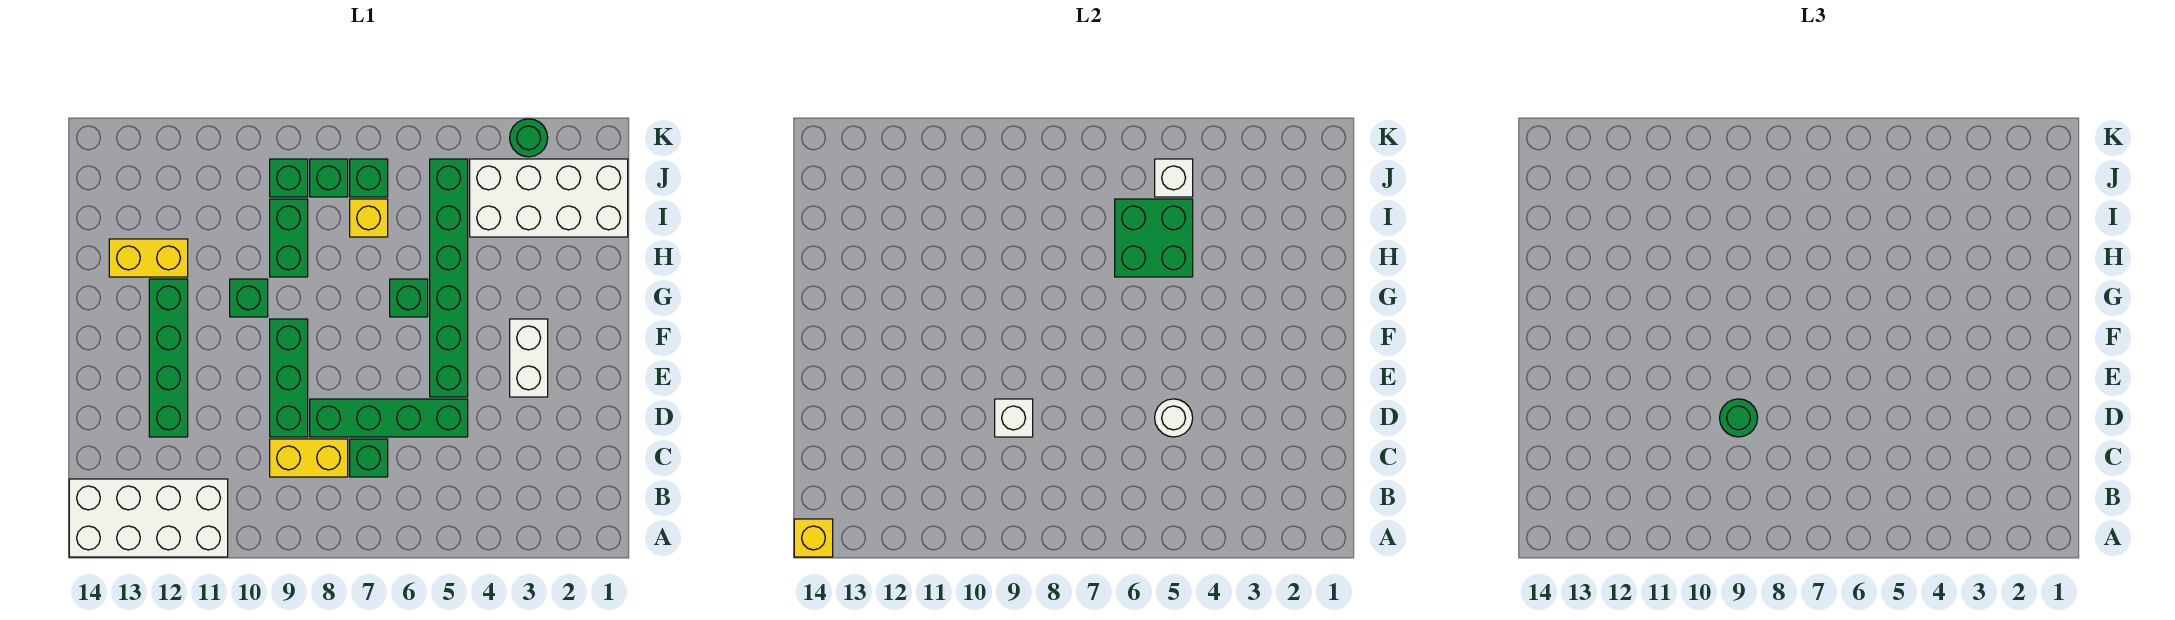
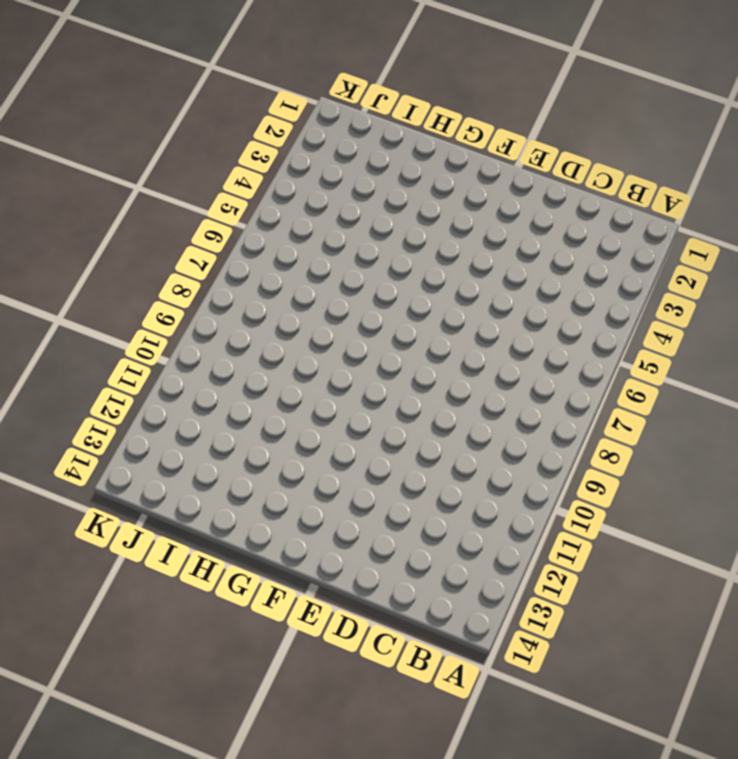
none -> white brick A11:B14 level 1
none -> green brick C7 level 1
none -> yellow brick C8:C9 level 1

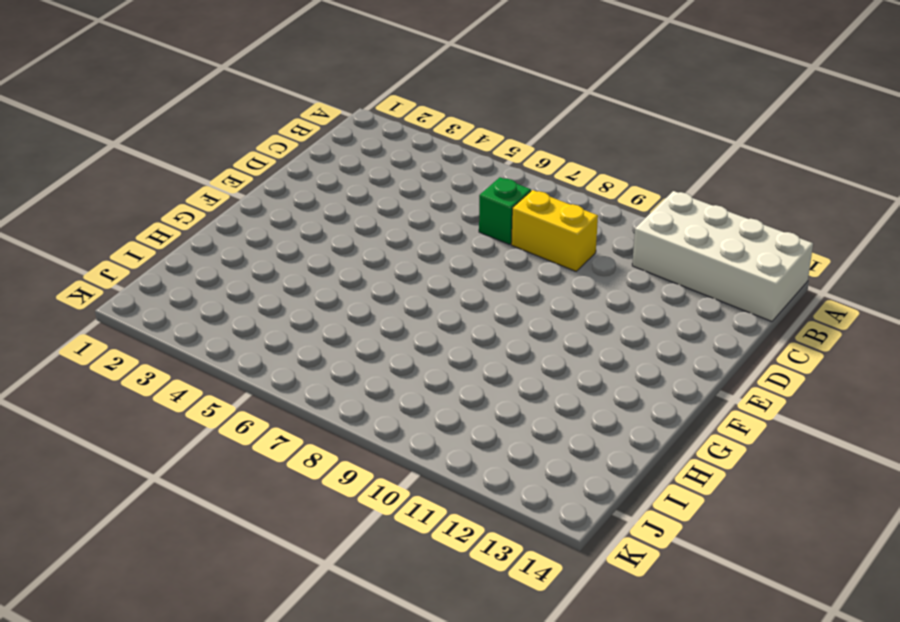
none -> green brick D5:D8 level 1
none -> green brick D9:F9 level 1
none -> green brick D12:G12 level 1

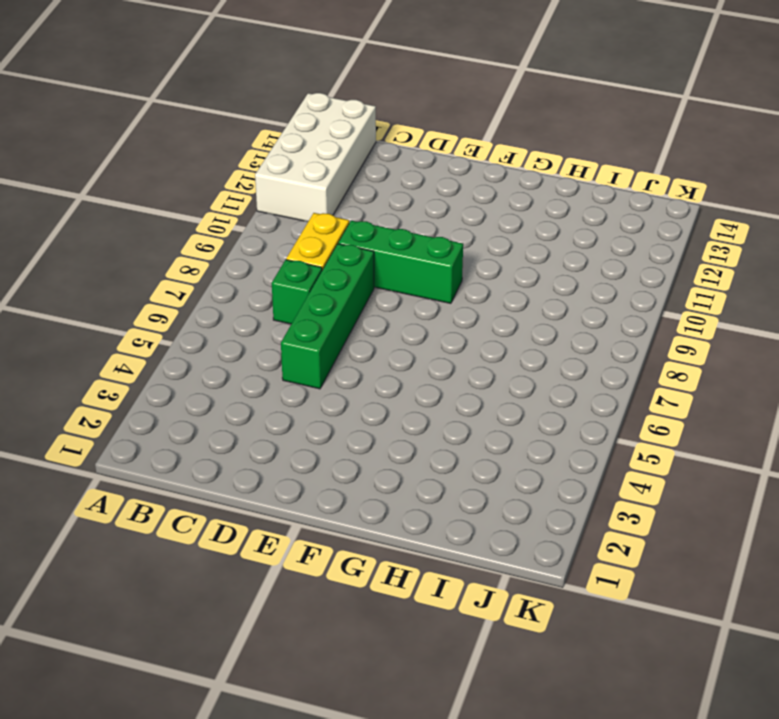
none -> green brick D12:G12 level 1
none -> white brick E3:F3 level 1
none -> green brick E5:J5 level 1

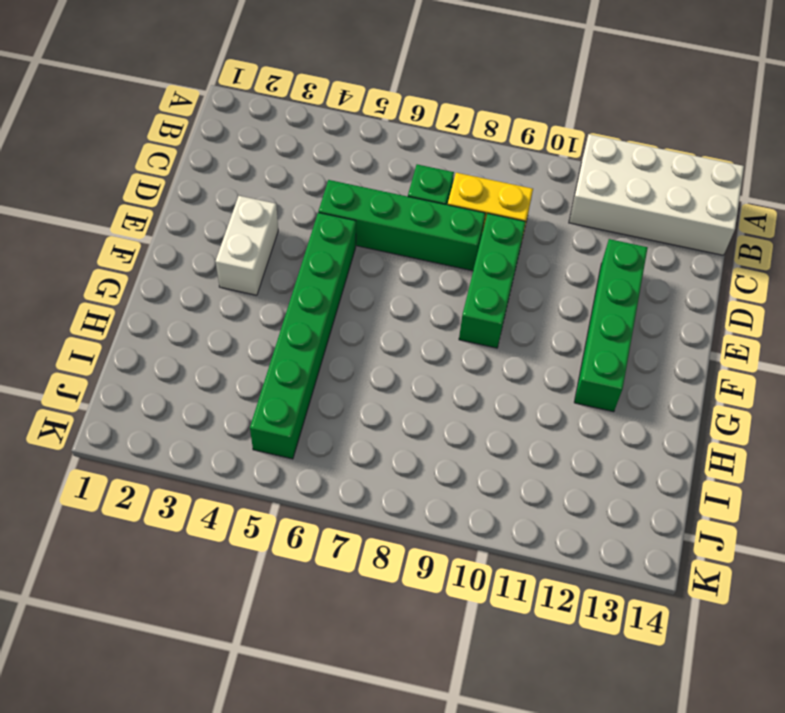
none -> green brick G6 level 1
none -> green brick G10 level 1
none -> green brick H9:I9 level 1

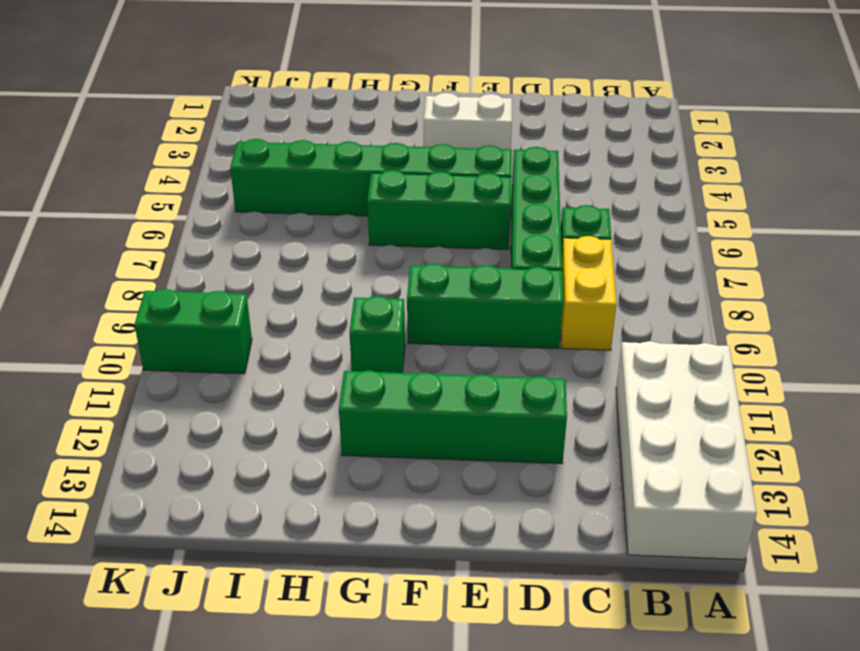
green brick E6:G6 level 1 -> green brick G6 level 1
green brick J10:K10 level 1 -> green brick H9:I9 level 1
none -> yellow brick H12:H13 level 1
none -> white brick I1:J4 level 1
none -> yellow brick I7 level 1

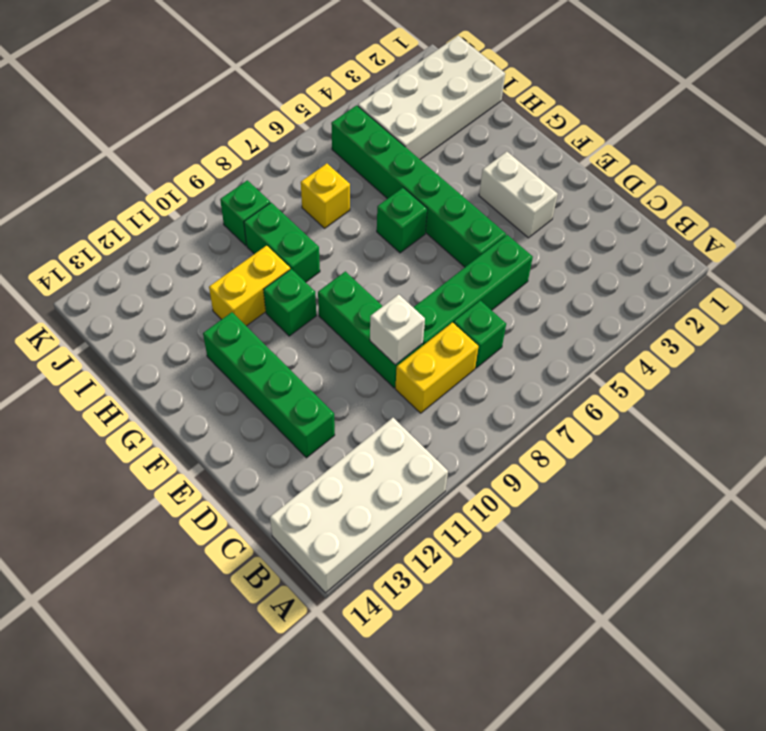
yellow brick H10:H11 level 1 -> yellow brick H12:H13 level 1
none -> green brick J7 level 1
none -> green brick J8 level 1
none -> green round brick K3 level 1

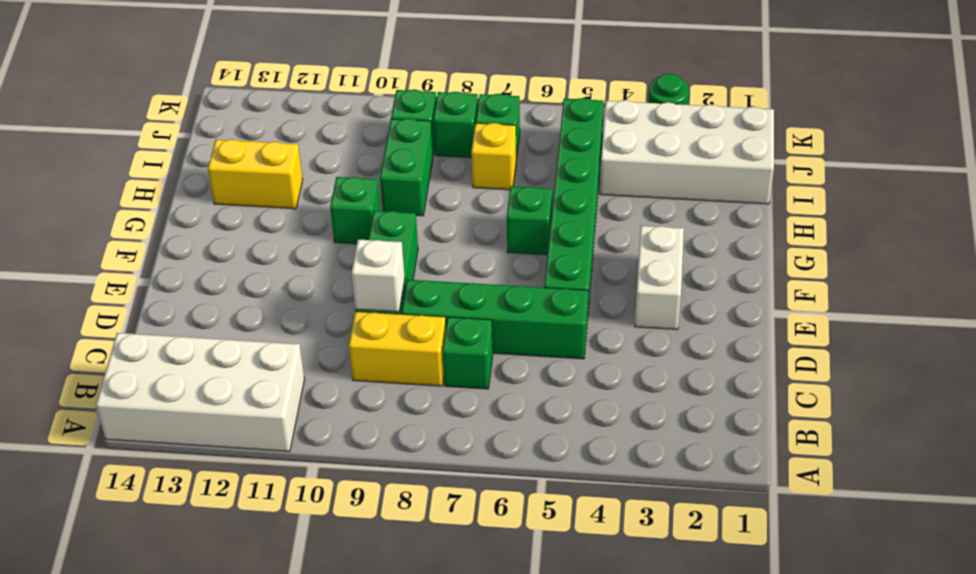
none -> green brick D12:G12 level 1
none -> yellow brick A14 level 2
none -> white round brick D5 level 2

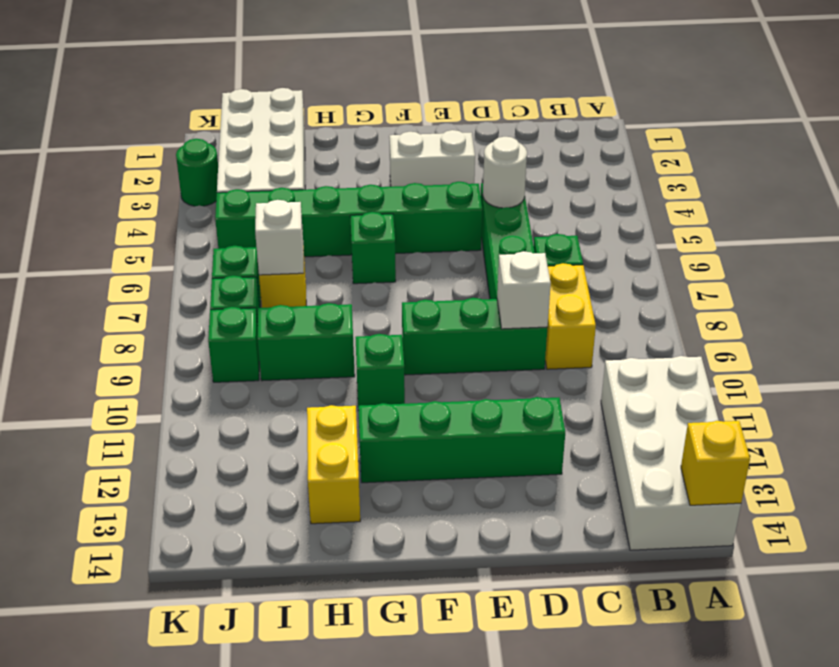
white brick I7 level 2 -> white brick J5 level 2
none -> green brick H5:I6 level 2
none -> green round brick D9 level 3

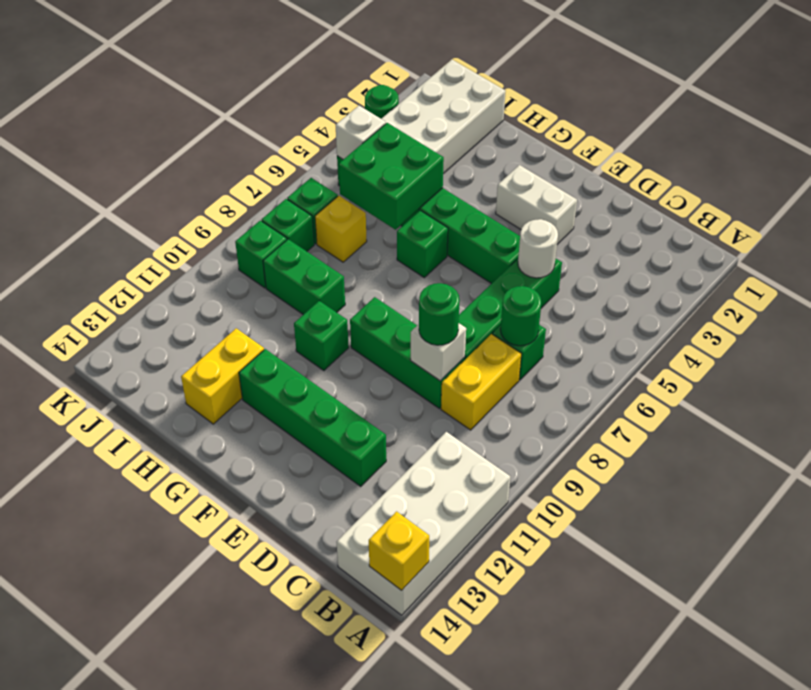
green round brick C7 level 2 -> none

